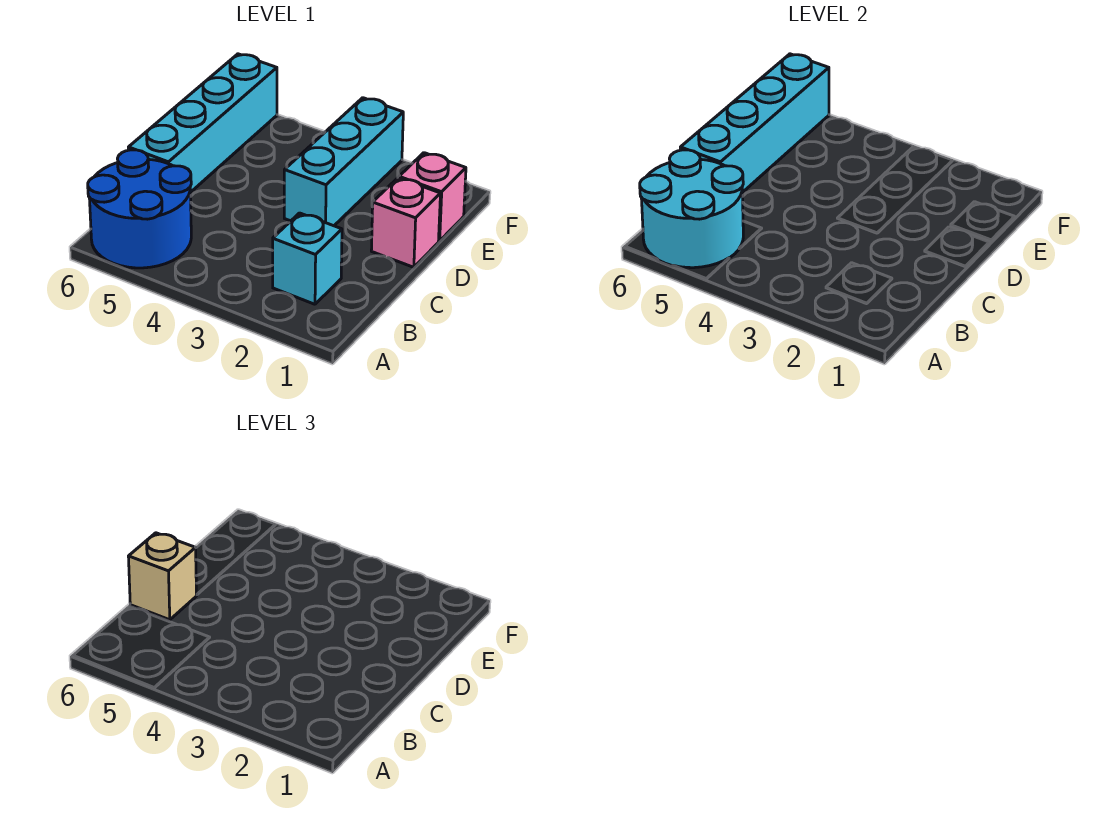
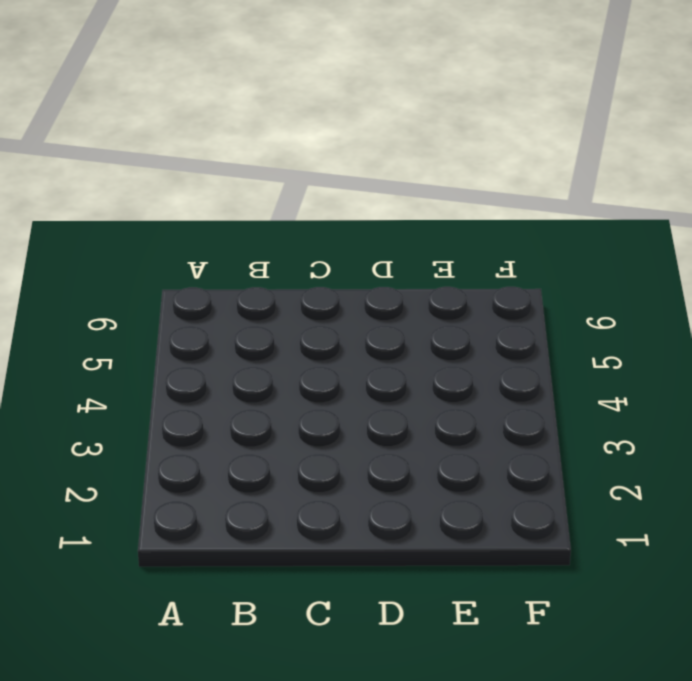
none -> blue round brick A5:B6 level 1
none -> cyan brick B2 level 1

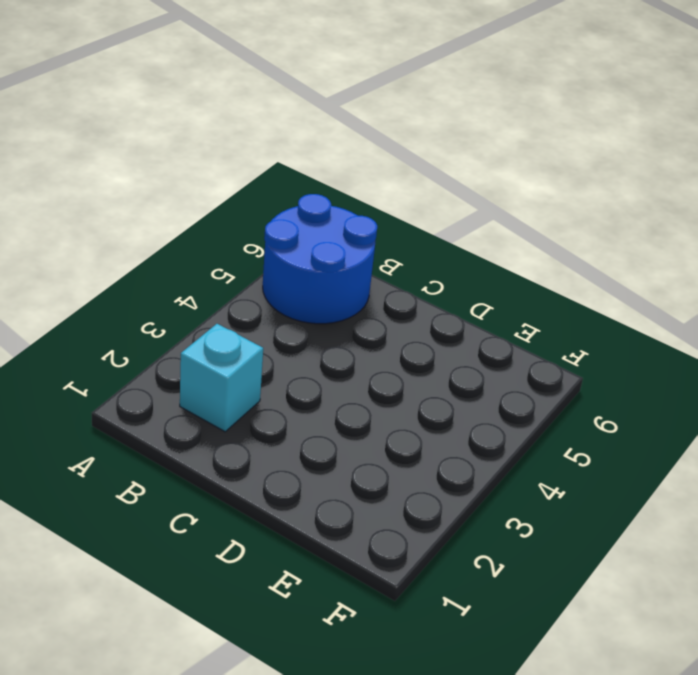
none -> cyan brick C6:F6 level 1
none -> pink brick D1 level 1

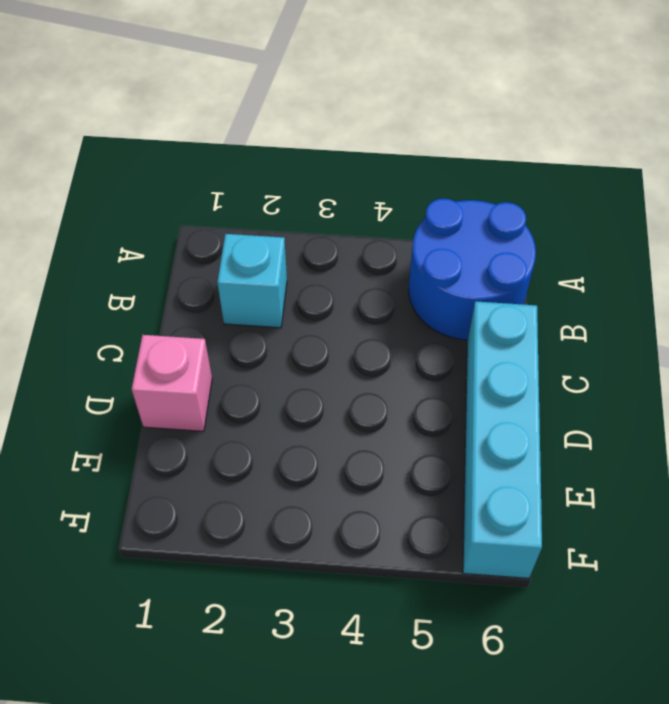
none -> cyan brick D3:F3 level 1
none -> pink brick E1 level 1

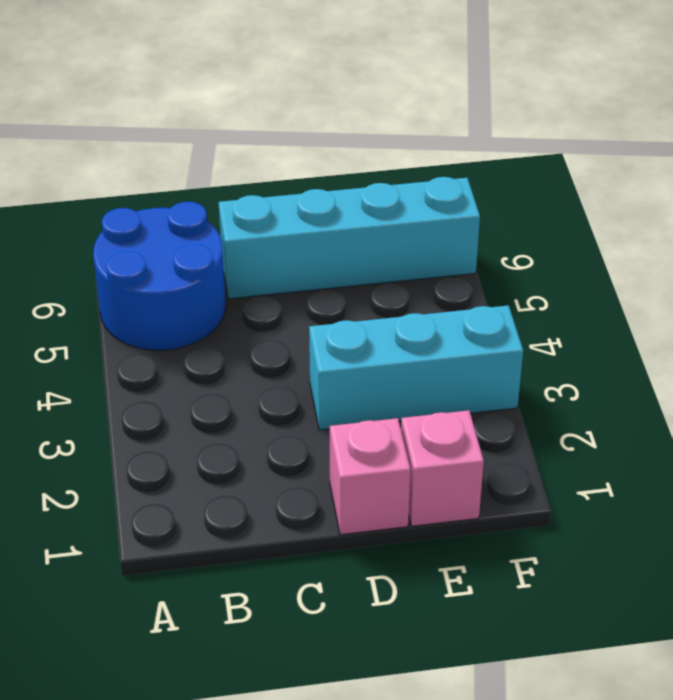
none -> cyan brick B2 level 1
none -> cyan round brick A5:B6 level 2

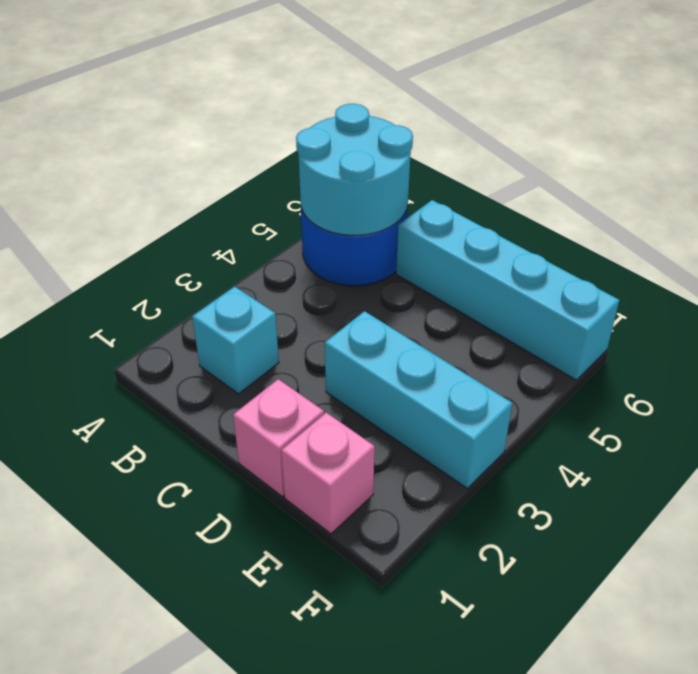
none -> cyan brick C6:F6 level 2
none -> tan brick C6 level 3

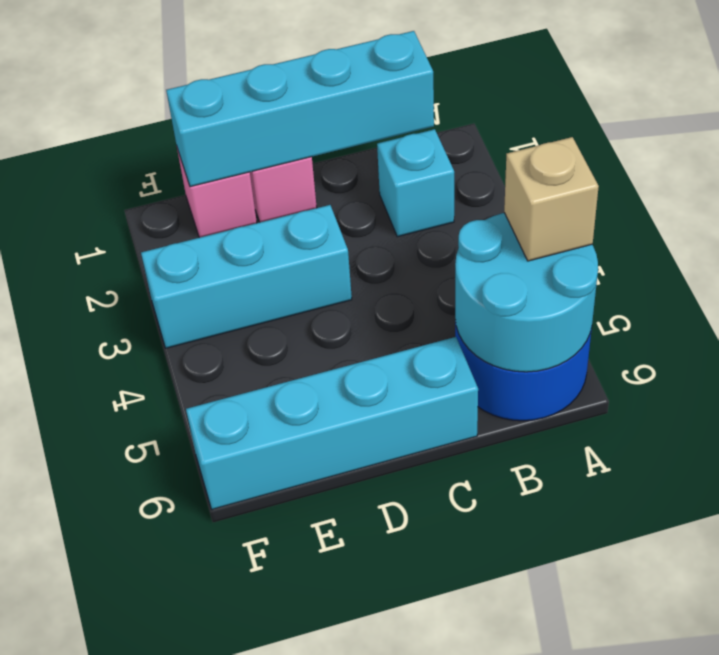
tan brick A5 level 3 -> tan brick C6 level 3
cyan brick B1:E1 level 2 -> cyan brick C6:F6 level 2

